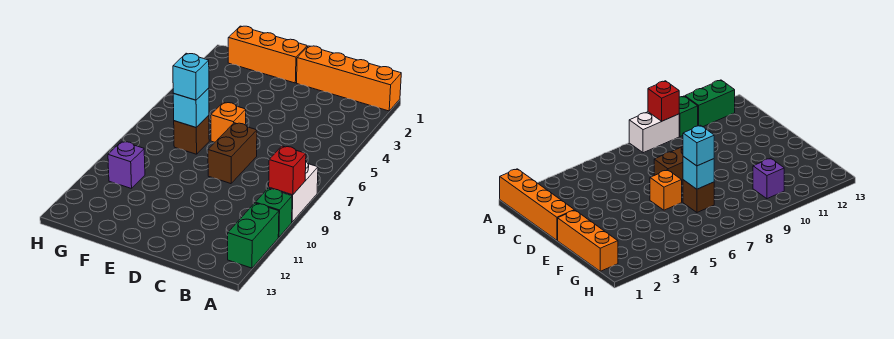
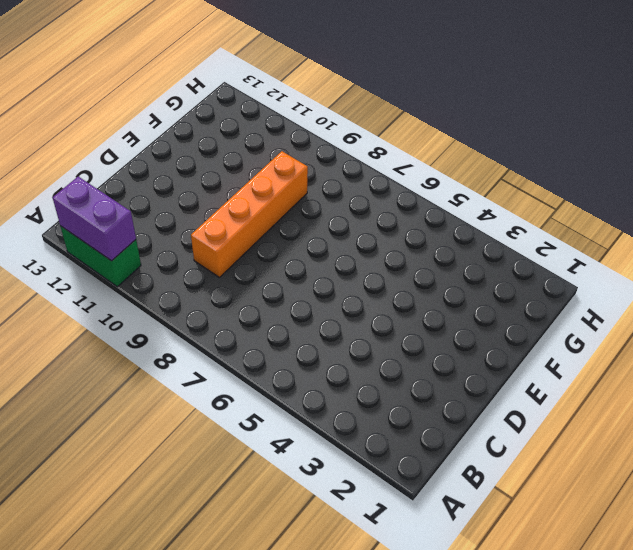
purple brick A11:A12 level 2 -> none
orange brick C9:F9 level 1 -> orange brick A1:D1 level 1
none -> white brick A8:A9 level 1
none -> green brick A10 level 1
none -> brown brick D7:D8 level 1

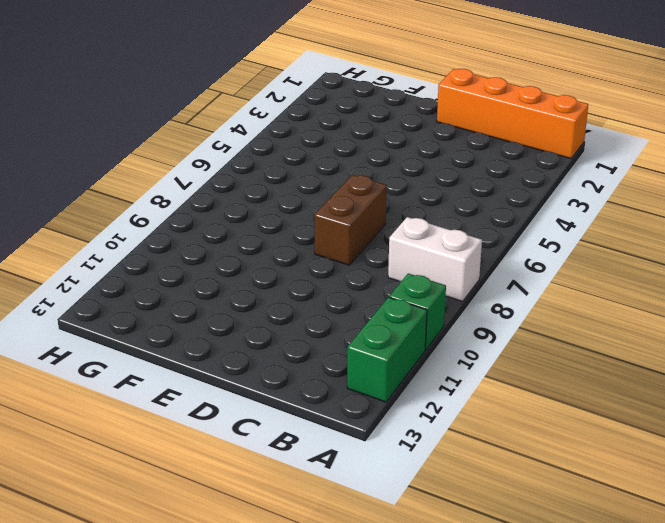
white brick A8:B8 level 1 -> white brick A8:A9 level 1
none -> orange brick E1:G1 level 1
none -> orange brick E6 level 1
none -> brown brick F7 level 1

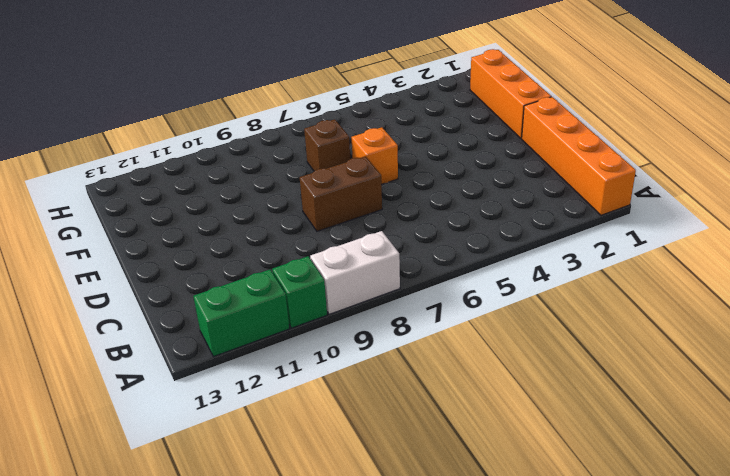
none -> purple brick G10 level 1
none -> red brick A9 level 2
none -> cyan brick F7 level 2

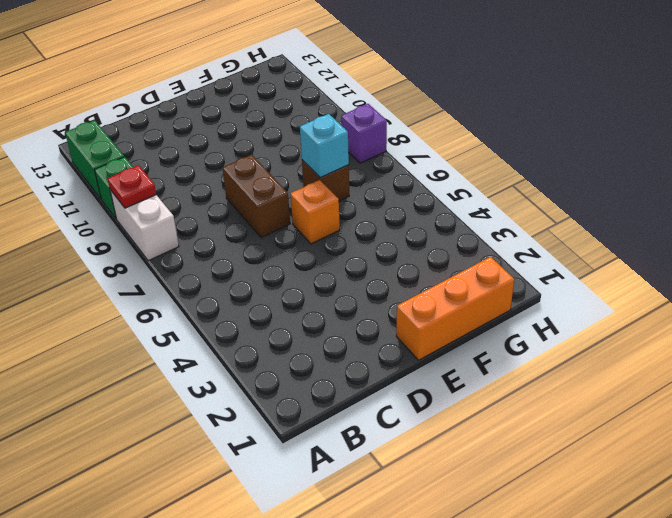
red plate A9 level 2 -> red brick A9 level 2
purple brick H8 level 1 -> purple brick G10 level 1
none -> orange brick A1:D1 level 1
none -> cyan brick F7 level 3

